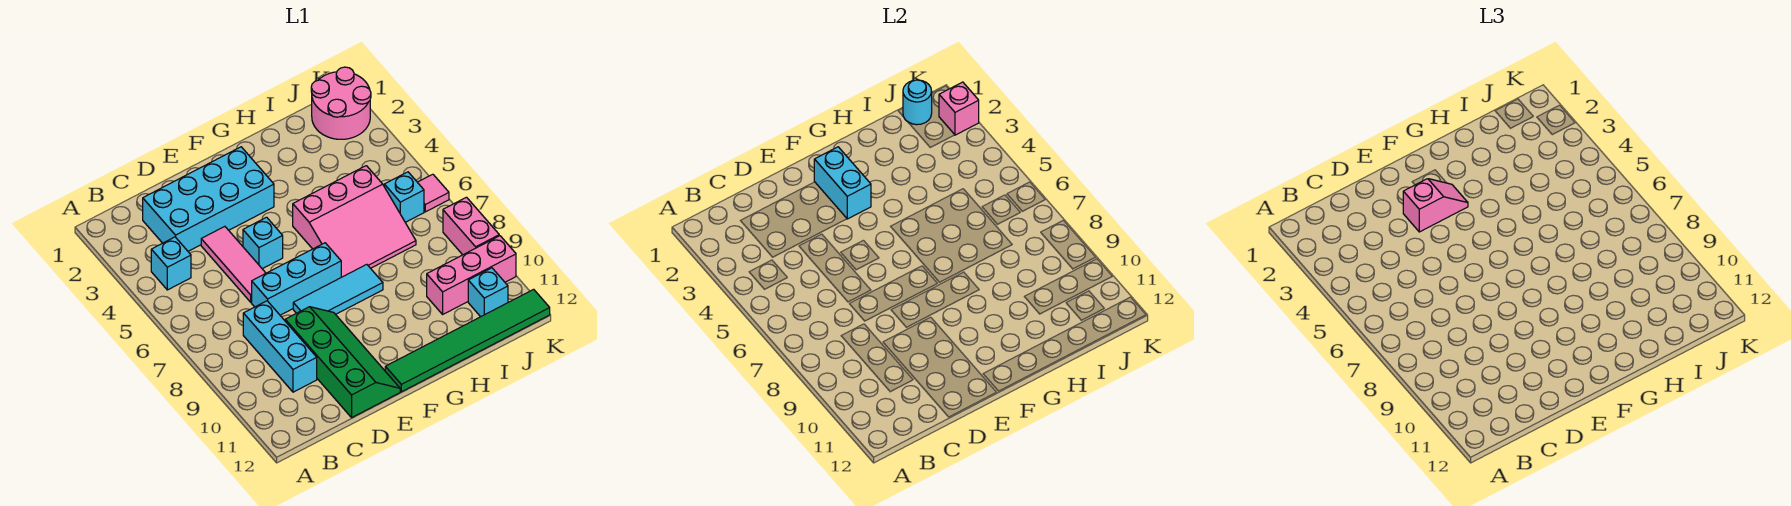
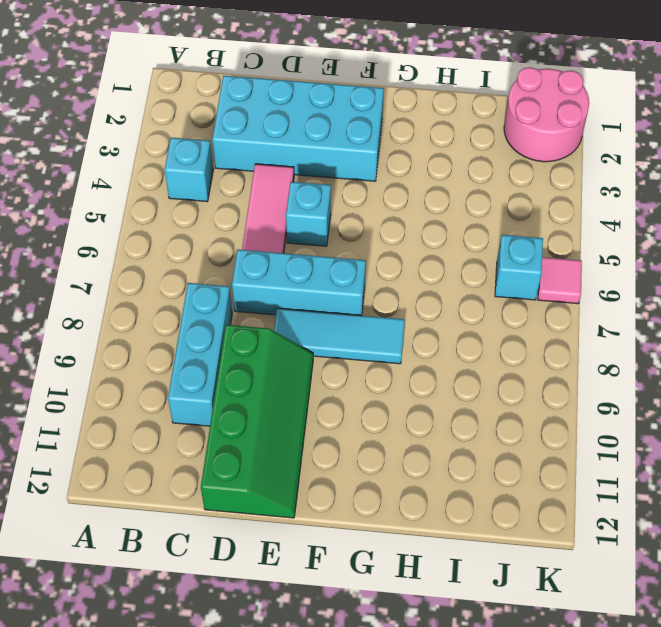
none -> green tile F12:K12 level 1
none -> pink slope G5:I7 level 1 top 5
none -> pink brick I10:K10 level 1

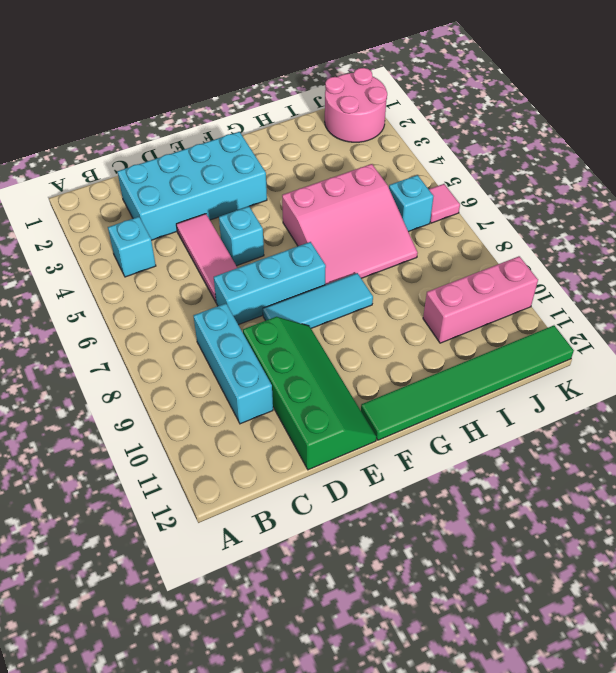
none -> cyan brick J11 level 1
none -> pink brick K8:K9 level 1
none -> cyan brick F2:F3 level 2

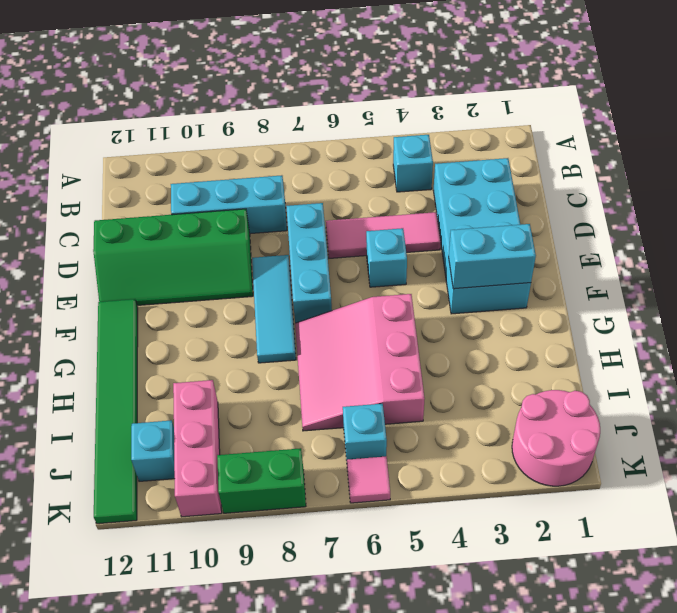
green brick K8:K9 level 1 -> pink brick K8:K9 level 1
none -> cyan round brick J1 level 2
none -> pink brick K2 level 2
none -> pink slope E3:F3 level 3 top E

